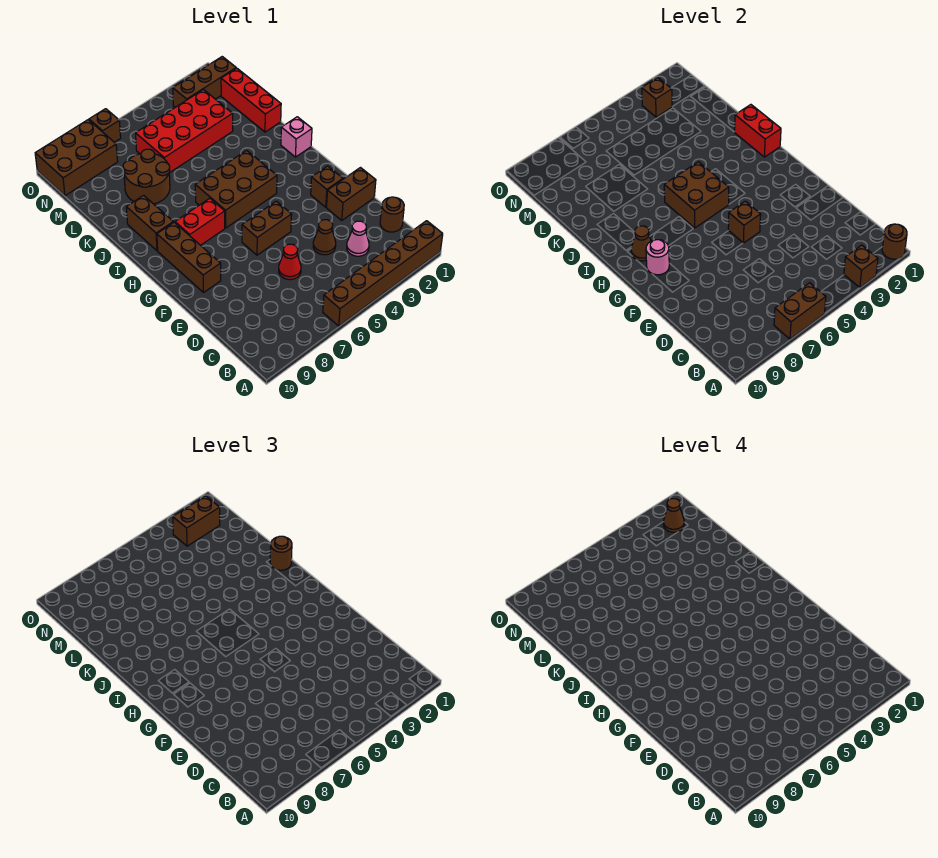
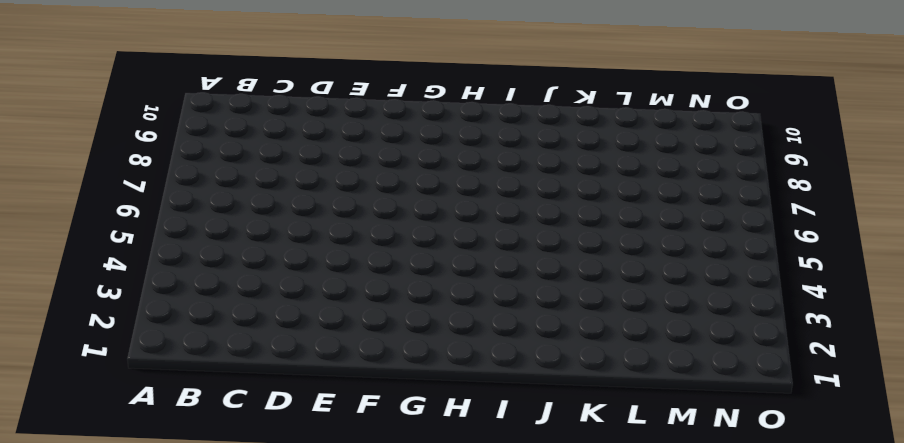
none -> brown brick A1:A6 level 1
none -> brown round brick C1 level 1
none -> pink cone C3 level 1
none -> brown cone D4 level 1

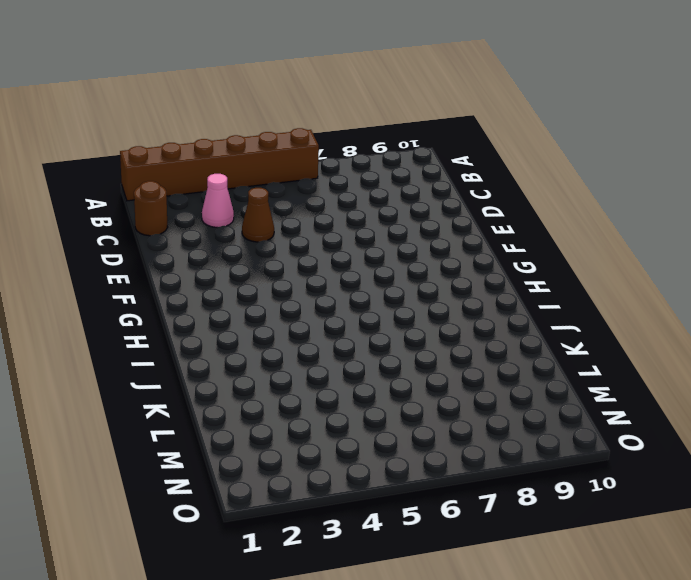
none -> red cone D6 level 1
none -> brown brick E1:E2 level 1
none -> brown brick F2 level 1
none -> brown brick F5:F6 level 1

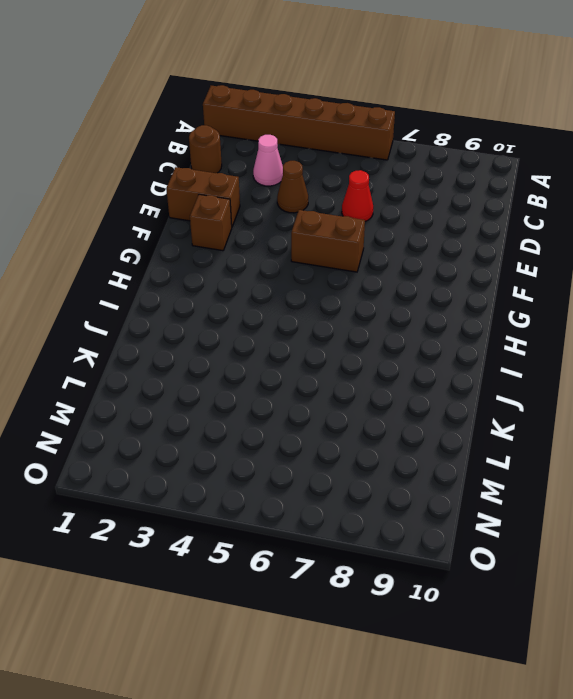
none -> brown brick F9:H9 level 1
none -> brown brick H4:I6 level 1
none -> red brick H7:H8 level 1
none -> pink brick I1 level 1

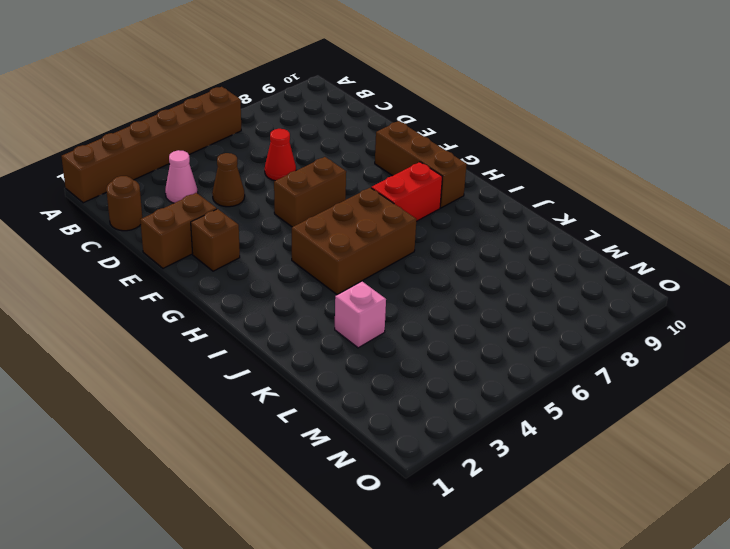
pink brick K3 level 1 -> pink brick I1 level 1
none -> brown brick I9:J9 level 1
none -> red brick K1:M1 level 1
none -> brown round brick K7:L8 level 1
none -> red brick L3:M6 level 1

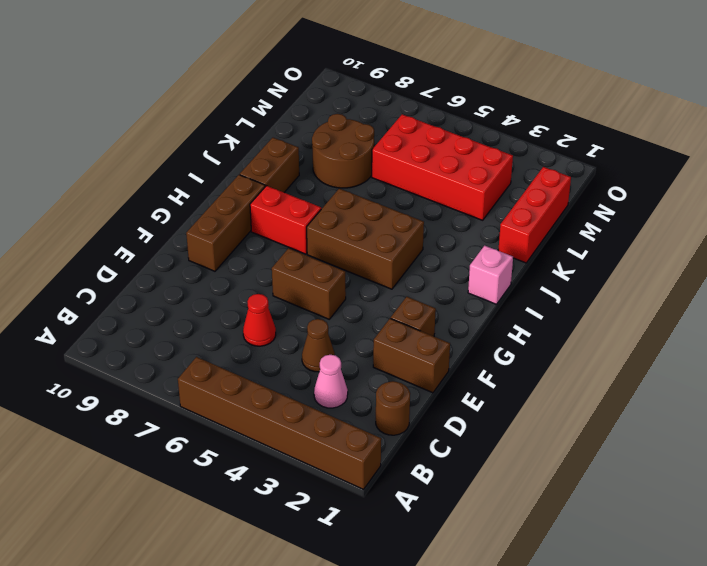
none -> brown brick N1:N3 level 1
none -> brown brick N8:O10 level 1
none -> brown brick O7 level 1
none -> brown round brick A1 level 2

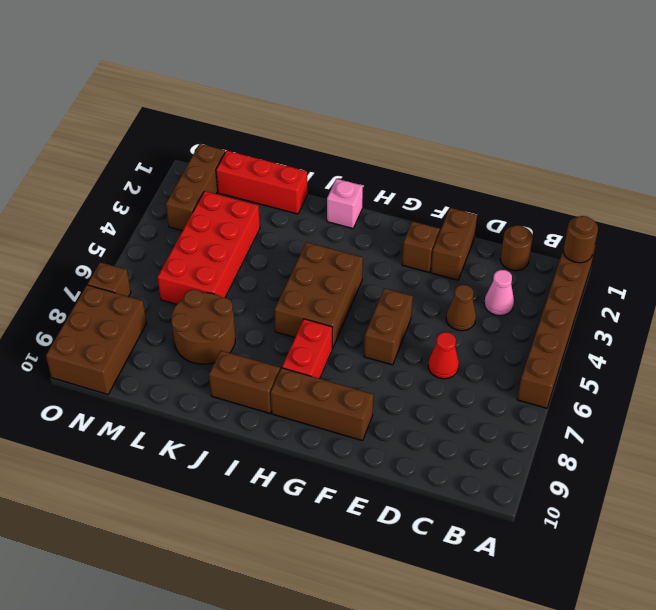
none -> brown brick A3 level 2
none -> brown brick A6:A7 level 2
none -> brown brick F5 level 2
none -> pink round brick G9 level 2

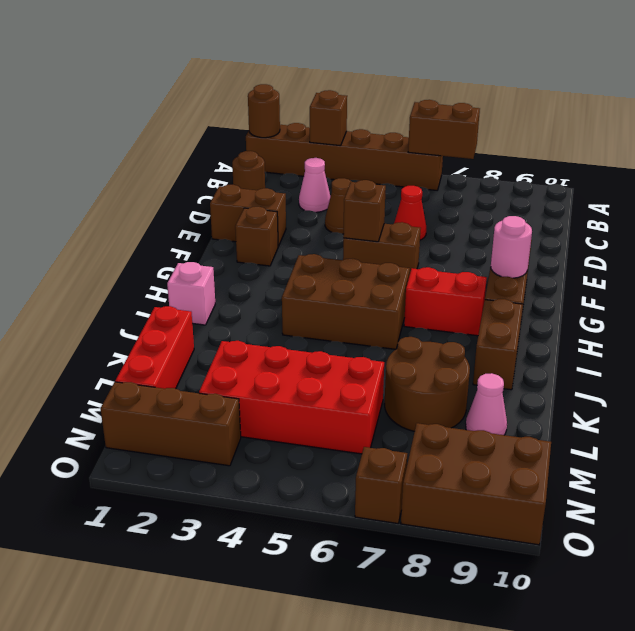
pink cone L9 level 1 -> none
none -> brown brick H5:I6 level 2
none -> brown cone H9 level 2
none -> red brick I1:J1 level 2
none -> brown brick N3 level 2

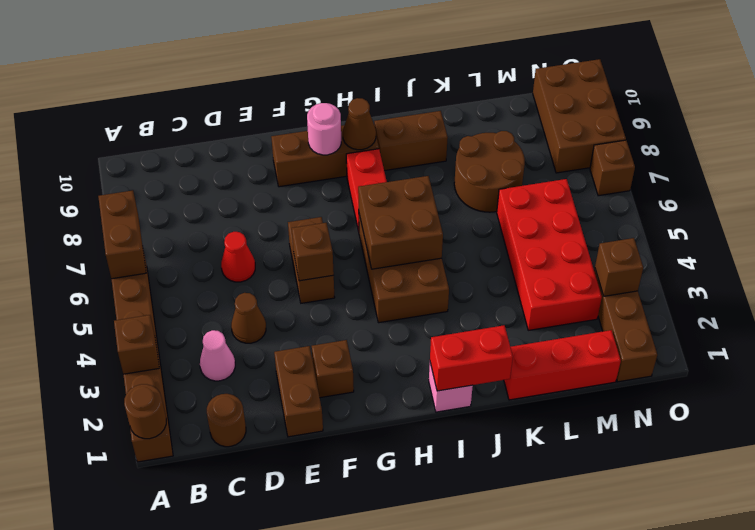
none -> brown round brick J1 level 3
none -> brown brick N2:N3 level 3
none -> brown cone N2 level 4

